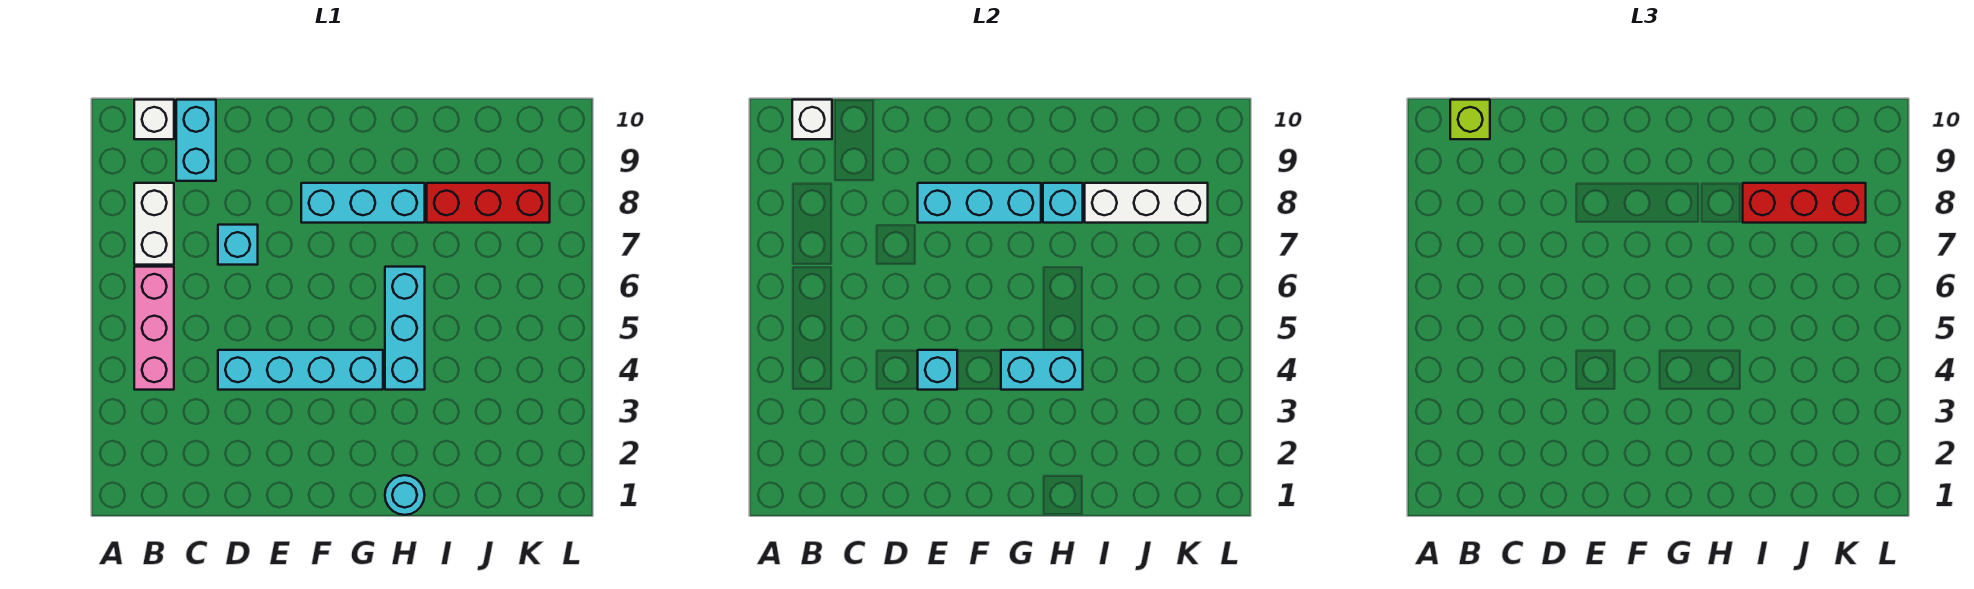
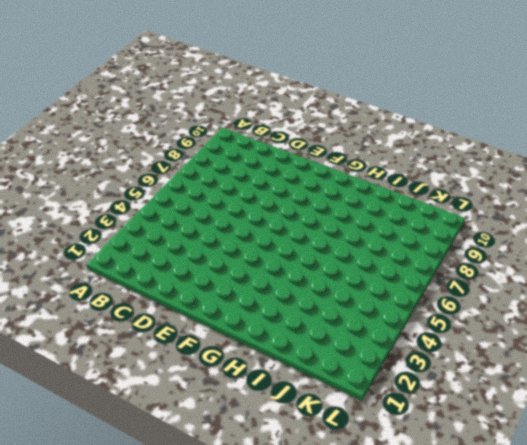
none -> pink brick B4:B6 level 1
none -> white brick B7:B8 level 1
none -> white brick B10 level 1

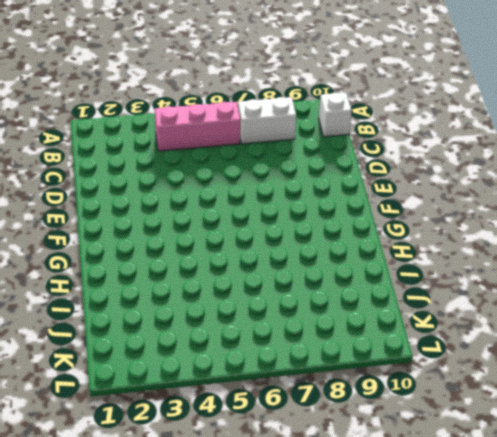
none -> cyan brick C9:C10 level 1
none -> cyan brick D4:G4 level 1
none -> cyan brick D7 level 1

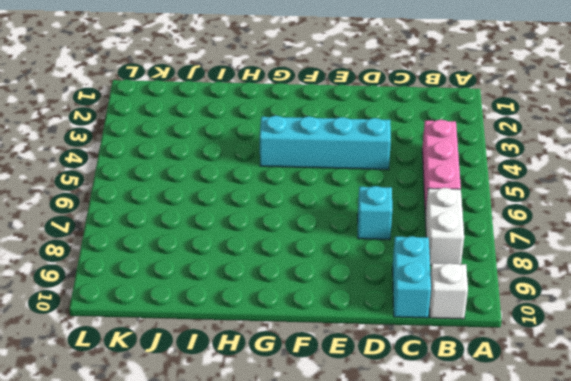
none -> cyan brick F8:H8 level 1
none -> cyan round brick H1 level 1
none -> cyan brick H4:H6 level 1

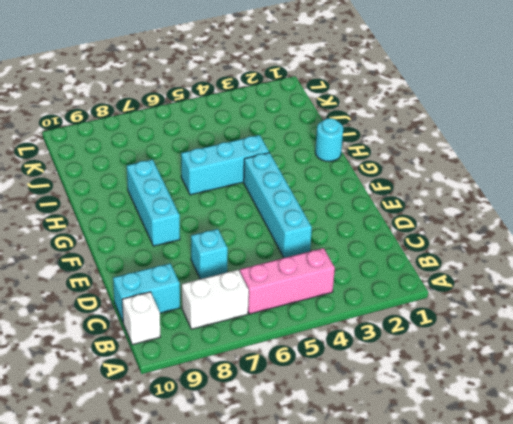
none -> red brick I8:K8 level 1
none -> white brick B10 level 2
none -> cyan brick E4 level 2

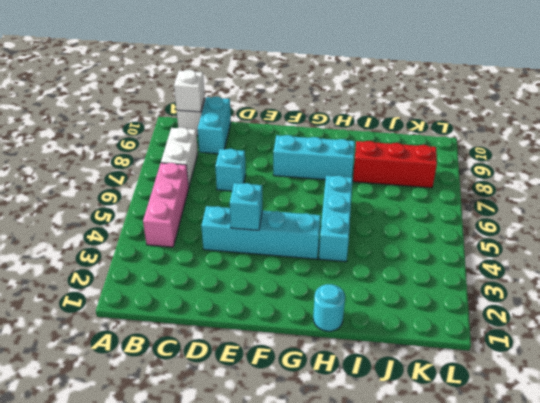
none -> cyan brick E8:G8 level 2
none -> cyan brick G4:H4 level 2
none -> cyan brick H8 level 2

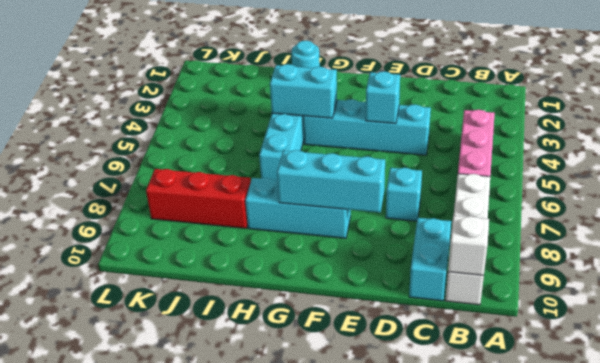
none -> cyan brick H8 level 2
none -> white brick I8:K8 level 2
none -> lime brick B10 level 3

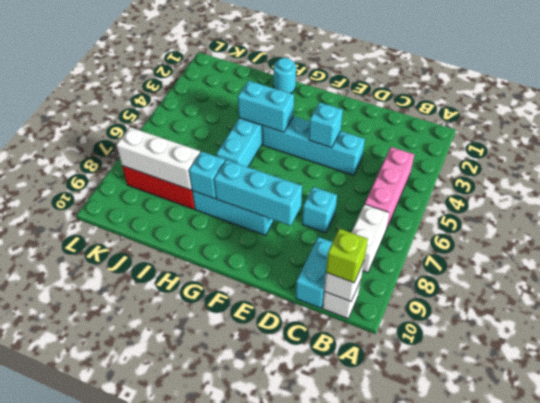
none -> red brick I8:K8 level 3

